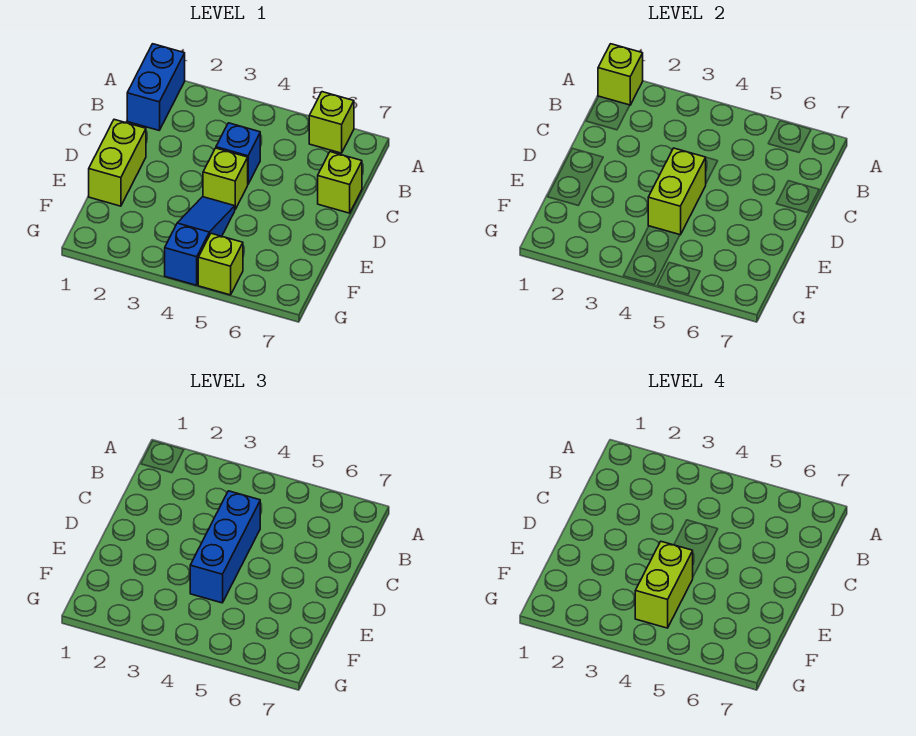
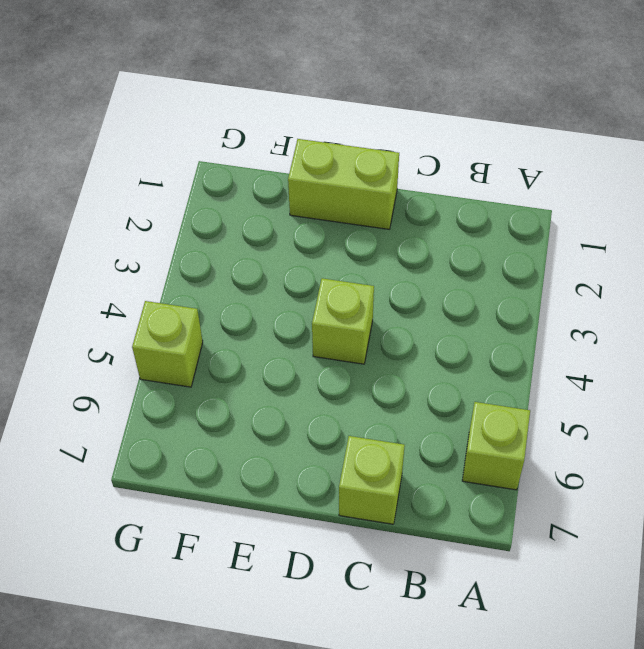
none -> blue brick A1:B1 level 1
none -> blue brick C4 level 1
none -> blue slope E4:G4 level 1 top G

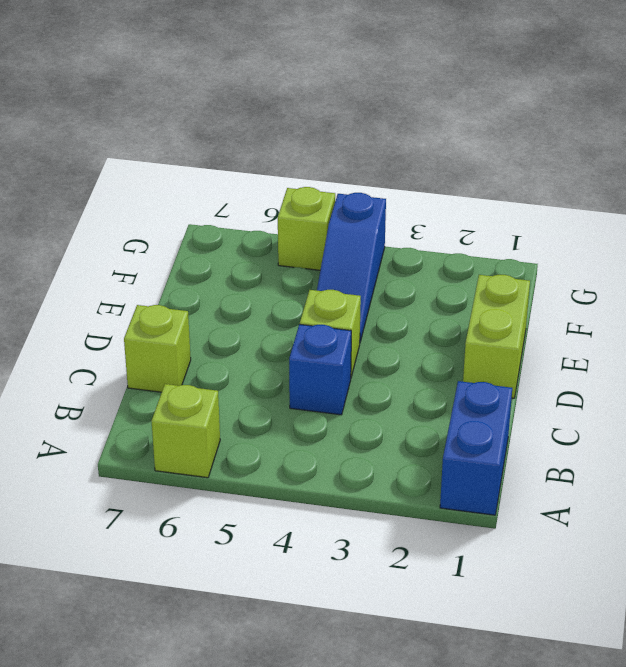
none -> lime brick A1 level 2
none -> lime brick D4:E4 level 2
none -> blue brick C4:E4 level 3

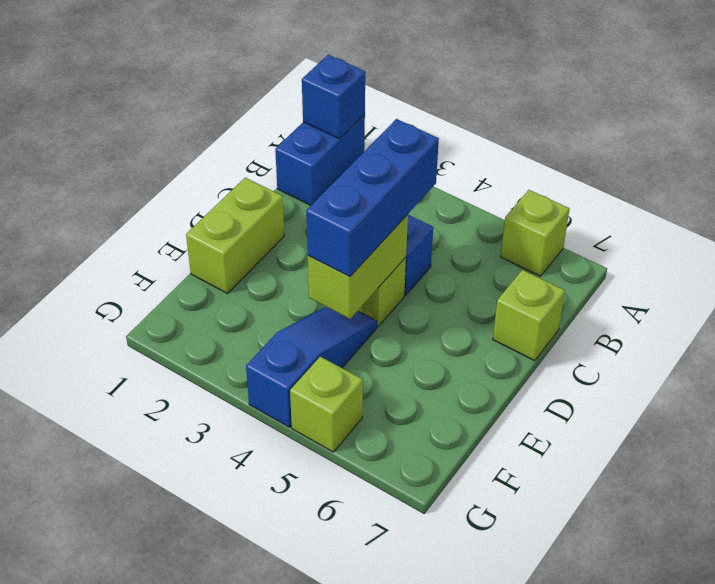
blue brick A1 level 2 -> lime brick A1 level 2
none -> lime brick E4:F4 level 4

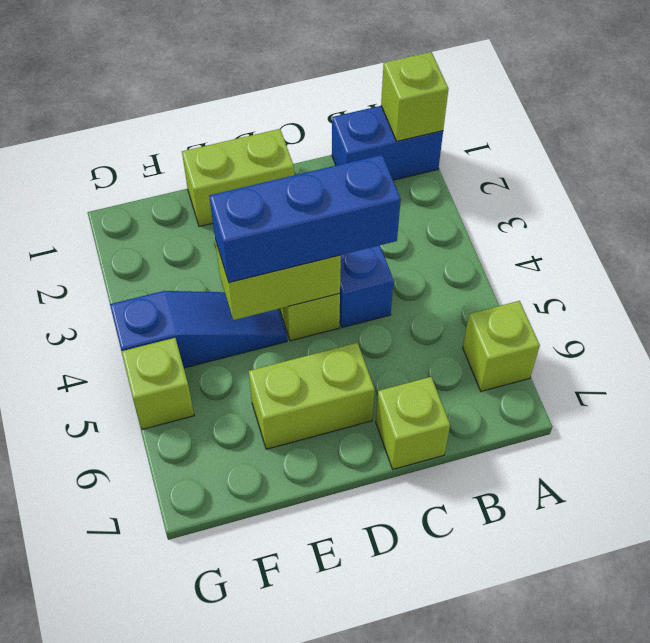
lime brick D6:E6 level 1 -> lime brick E4:F4 level 4

